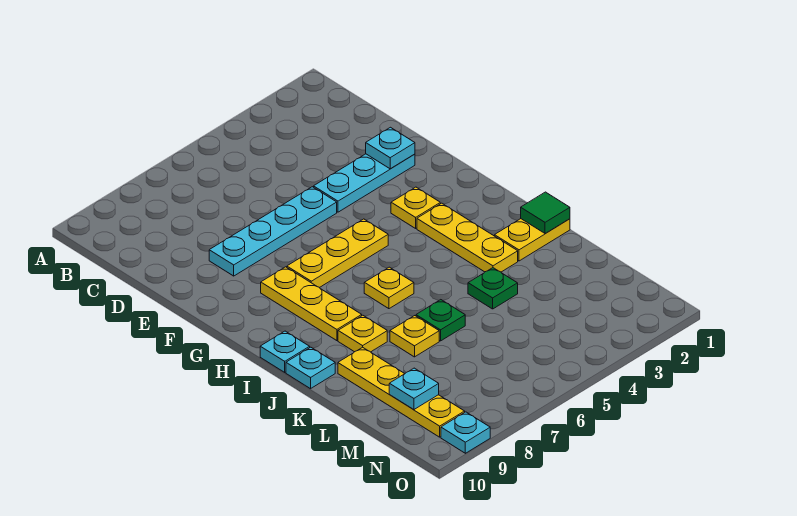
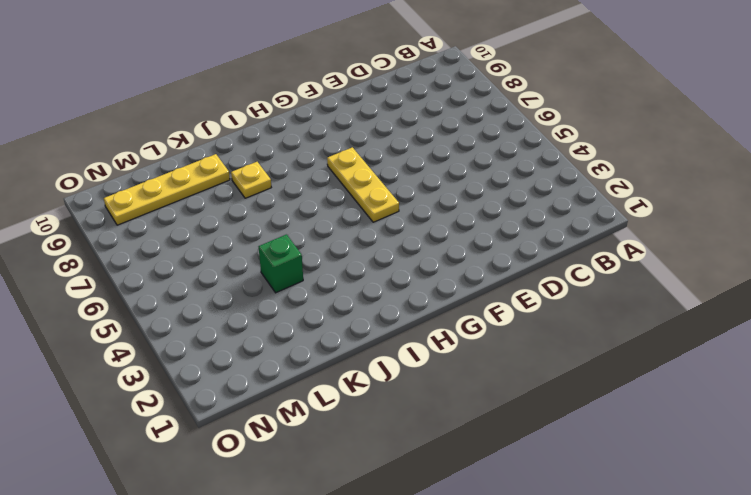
green brick K4 level 1 -> green plate K4 level 1
none -> cyan plate E2:E4 level 1
none -> cyan plate E5:E8 level 1
none -> yellow plate G3 level 1

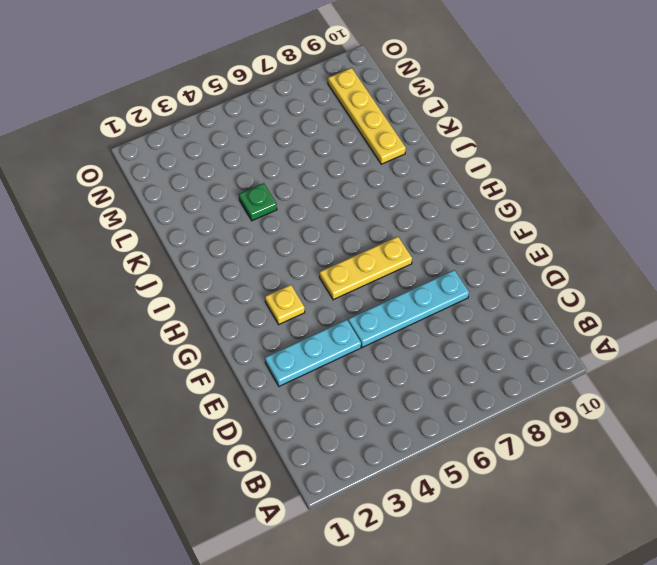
none -> yellow plate G8:I8 level 1
none -> yellow plate H3:J3 level 1
none -> yellow plate I6 level 1

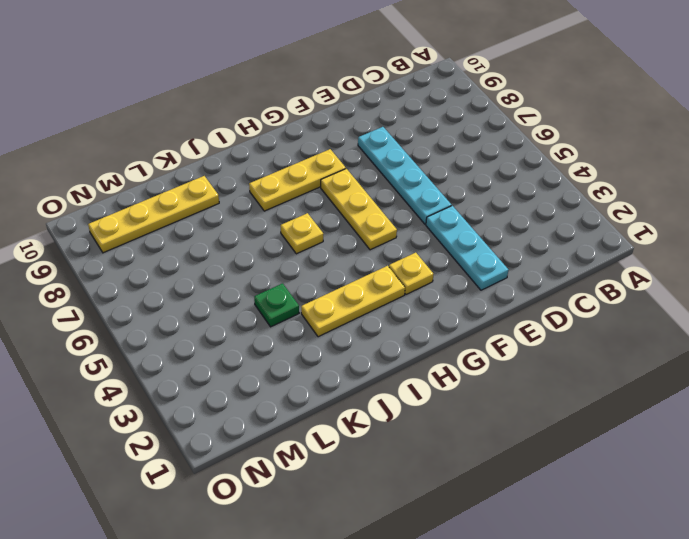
none -> cyan plate I10 level 1
none -> yellow plate J1:J2 level 1
none -> yellow plate J8 level 1

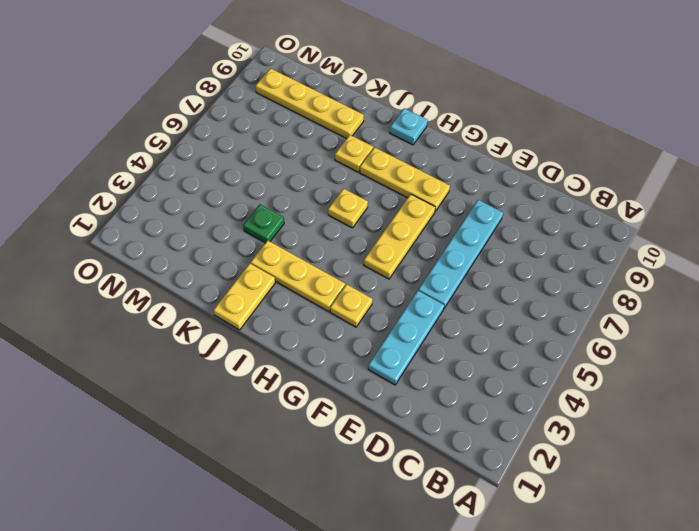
none -> cyan plate J10 level 1
none -> green plate K6 level 1
none -> yellow plate K7 level 1

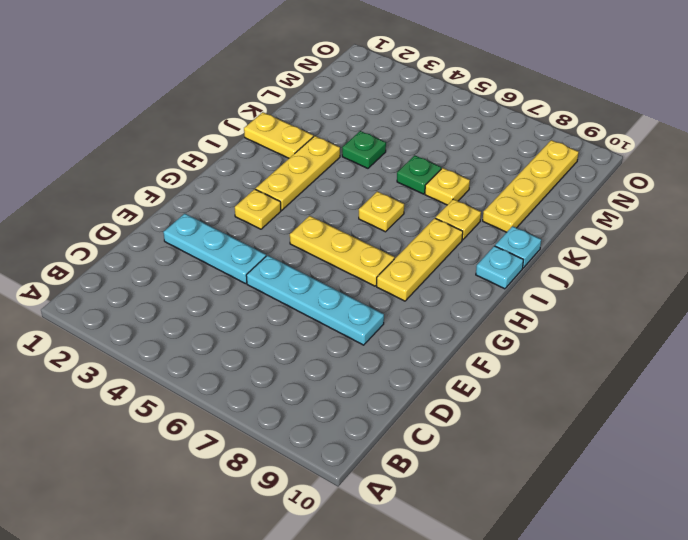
none -> cyan plate O9 level 1
none -> cyan plate E2 level 2
none -> green tile J1 level 2

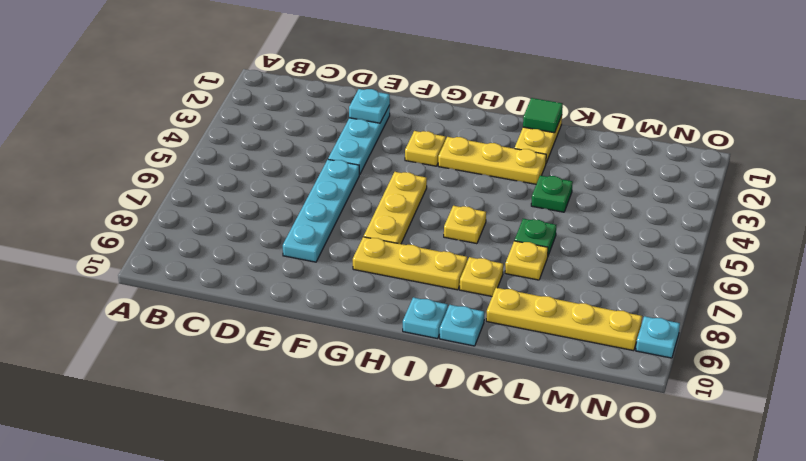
none -> cyan plate M9 level 2

